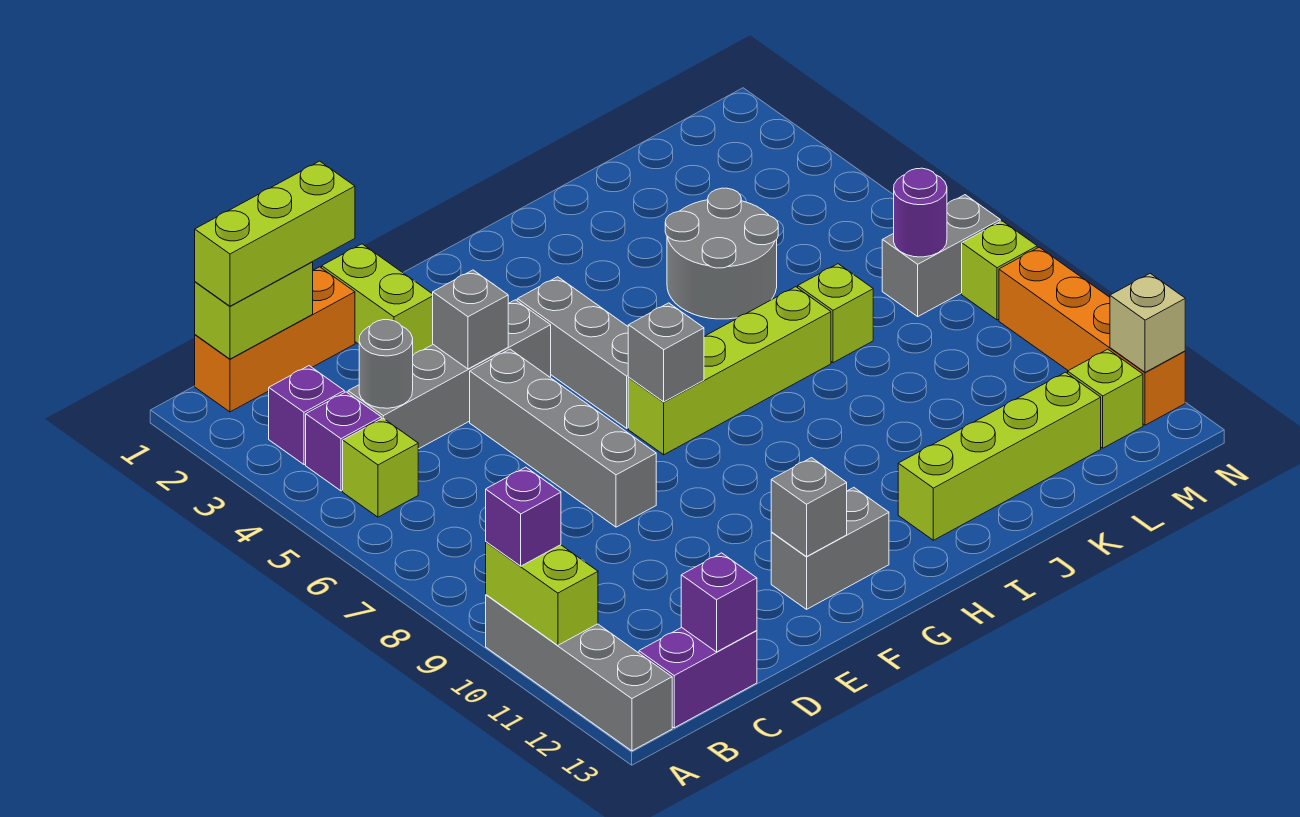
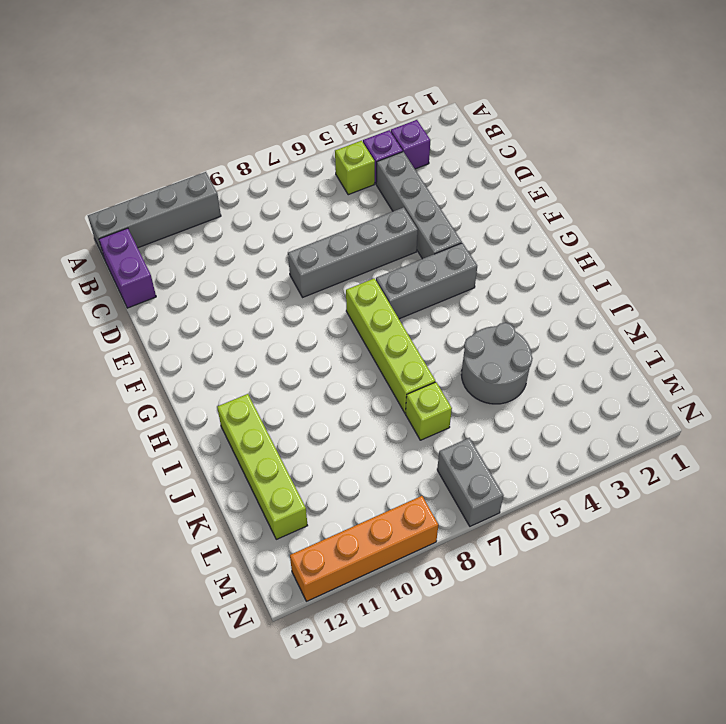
none -> orange brick B1:D1 level 1
none -> lime brick E1:E2 level 1
none -> grey brick F12:G12 level 1
none -> lime brick M12 level 1

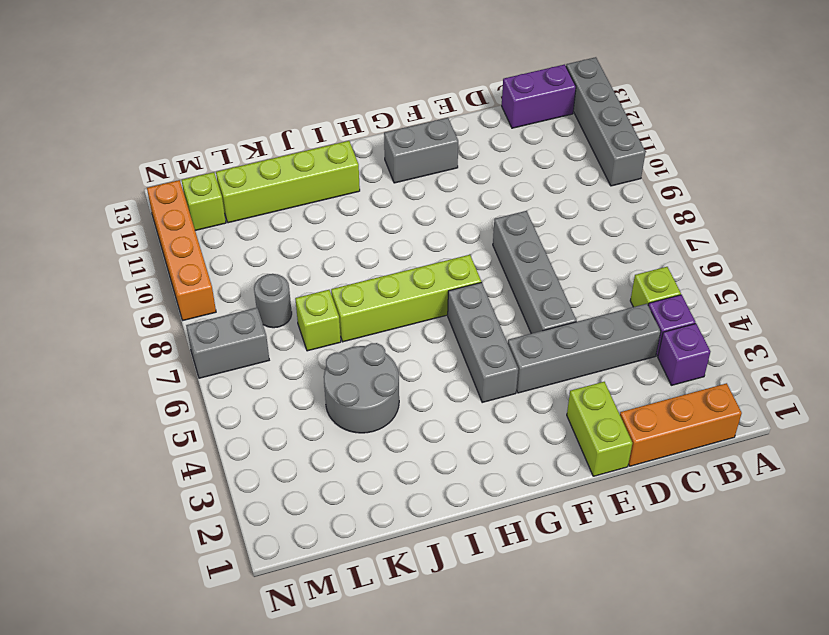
grey round brick L8 level 1 -> grey round brick C4 level 2
none -> lime brick N8 level 1
none -> lime brick A10:A11 level 2
none -> lime brick B1:C1 level 2
none -> purple brick C13 level 2

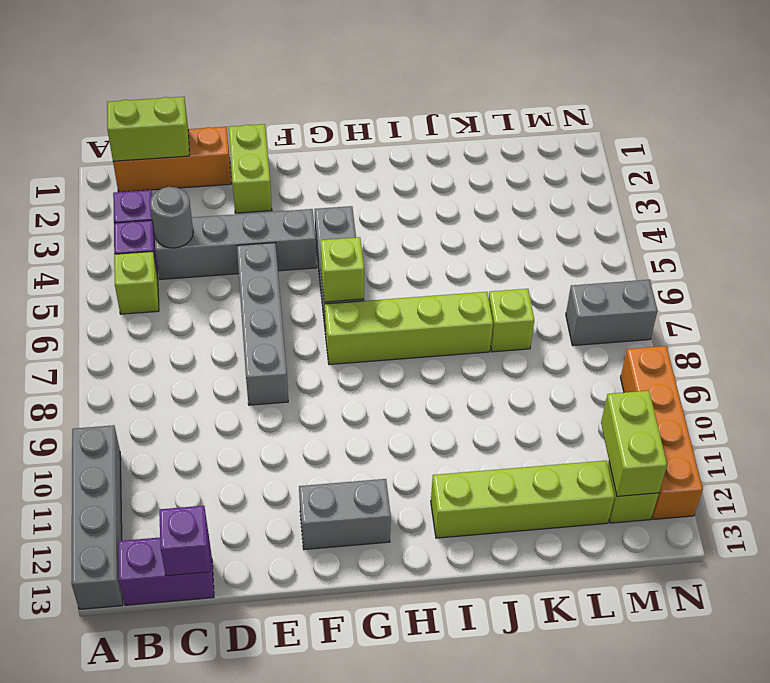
lime brick G6 level 2 -> lime brick N8 level 1
lime brick M11:M12 level 2 -> lime brick A10:A11 level 2
none -> grey round brick J4:K5 level 1
none -> grey brick E4 level 2
none -> grey brick F12 level 2
none -> grey brick G7 level 2

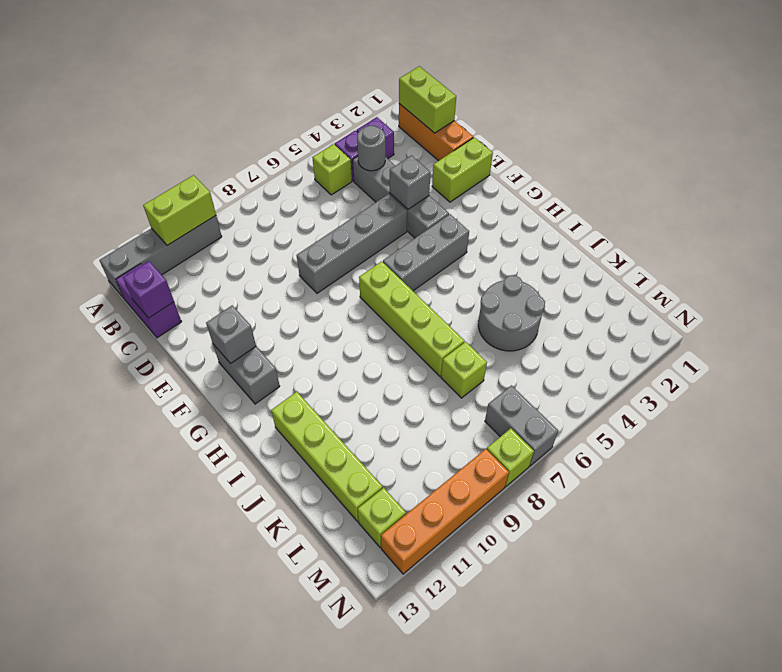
none -> grey brick G7 level 2
none -> purple round brick M7 level 2
none -> tan brick N12 level 2
none -> purple brick A10 level 3

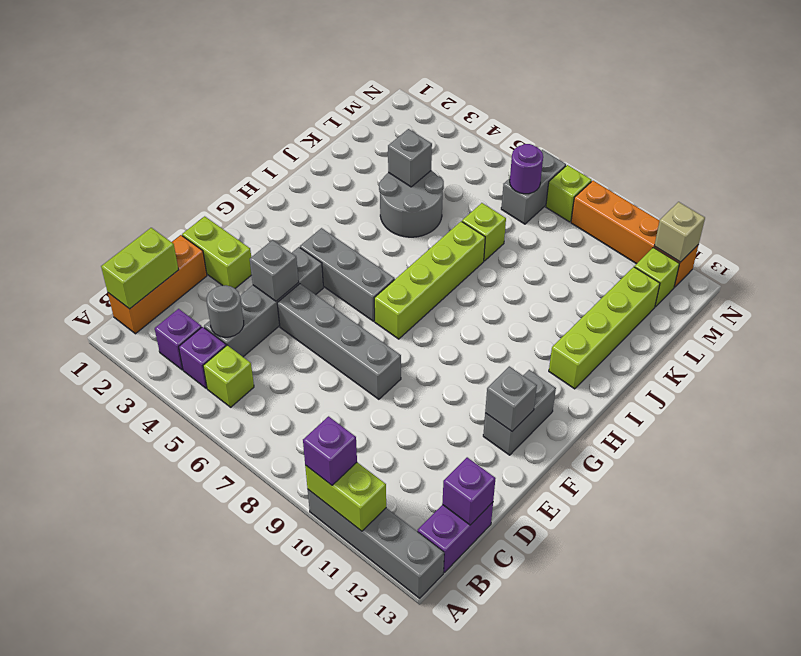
grey brick K4 level 2 -> grey brick G7 level 2
none -> lime brick B1:D1 level 3

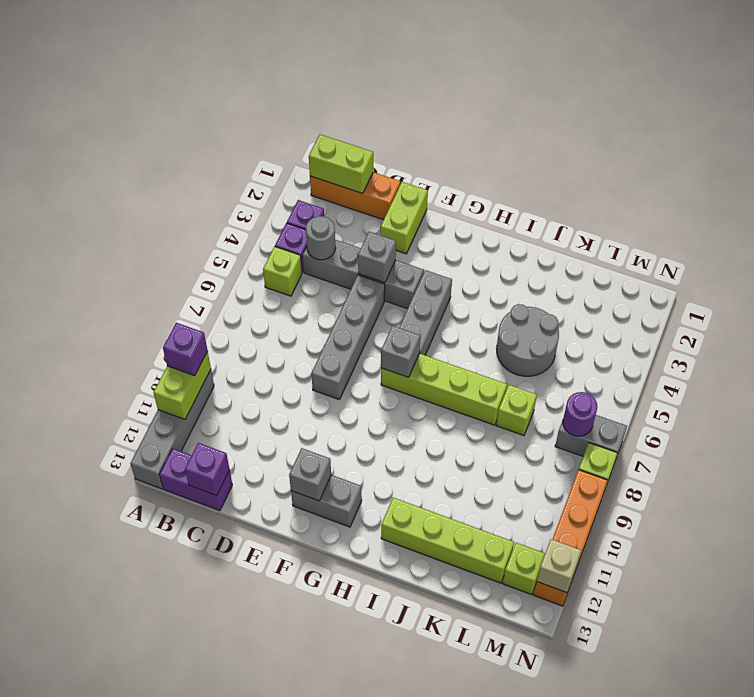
none -> lime brick B1:D1 level 3

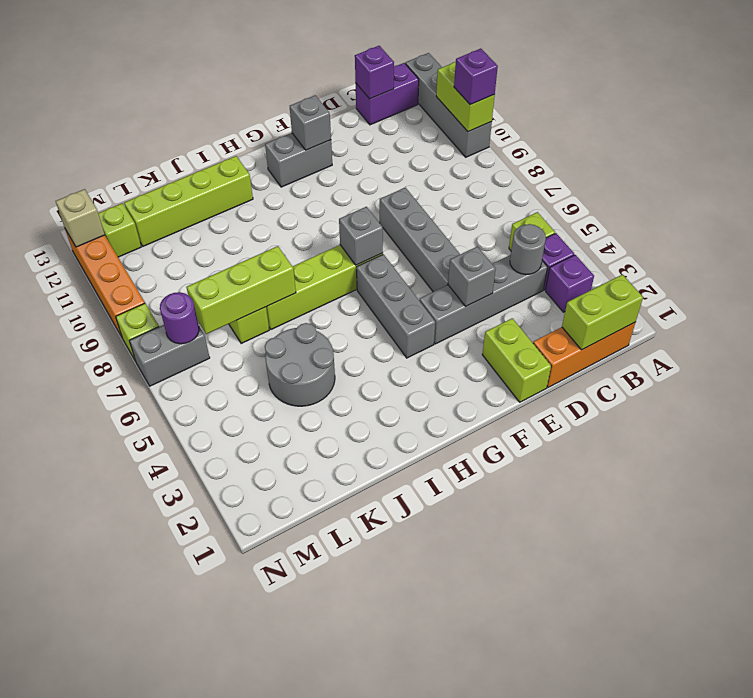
lime brick J7:L7 level 2 -> lime brick B1:D1 level 3

